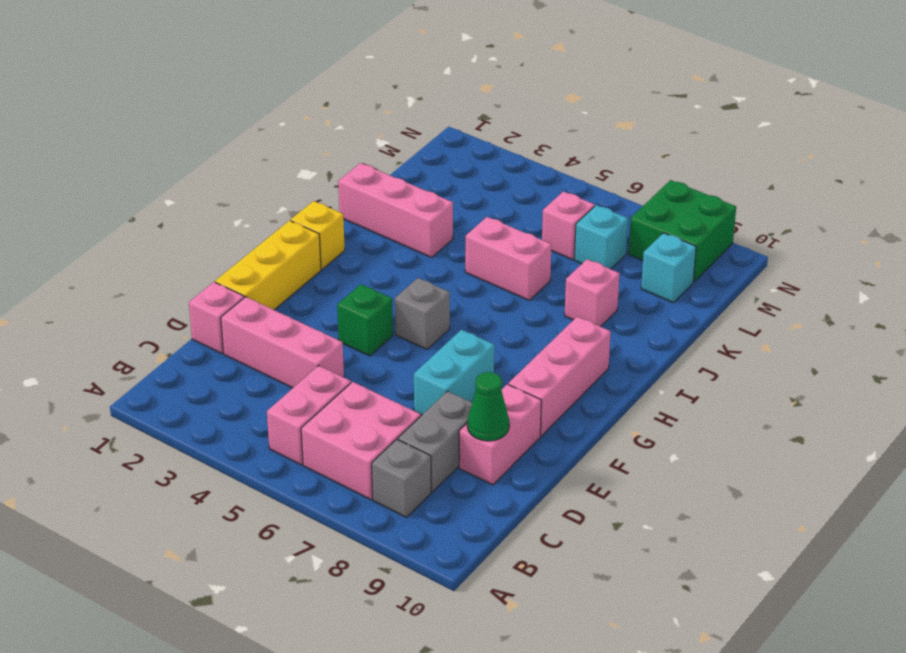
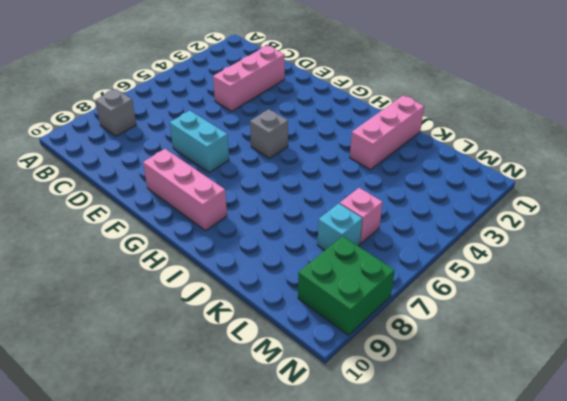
none -> pink brick B5:C5 level 1
none -> pink brick B6:C7 level 1
none -> grey brick C8:D8 level 1

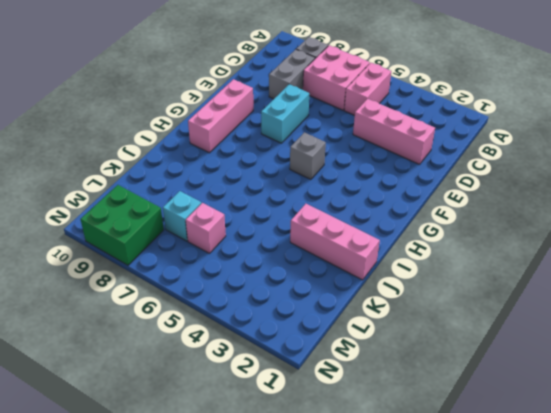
none -> pink brick D1 level 1
none -> pink brick D9:E9 level 1
none -> yellow brick E1:G1 level 1

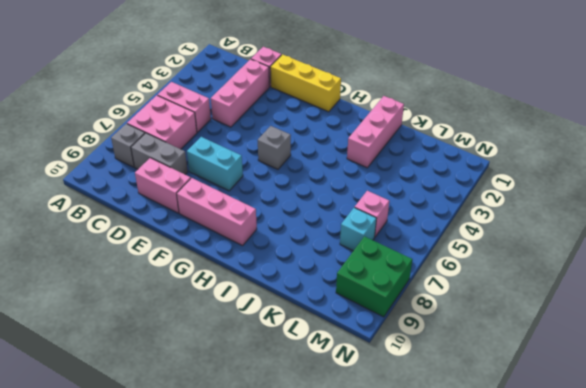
none -> green brick F4 level 1
none -> yellow brick H1 level 1
none -> pink brick J5:J6 level 1

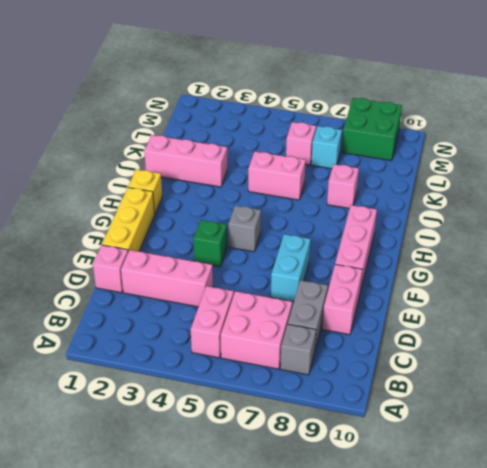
none -> cyan brick L9 level 1
none -> green cone D9 level 2

